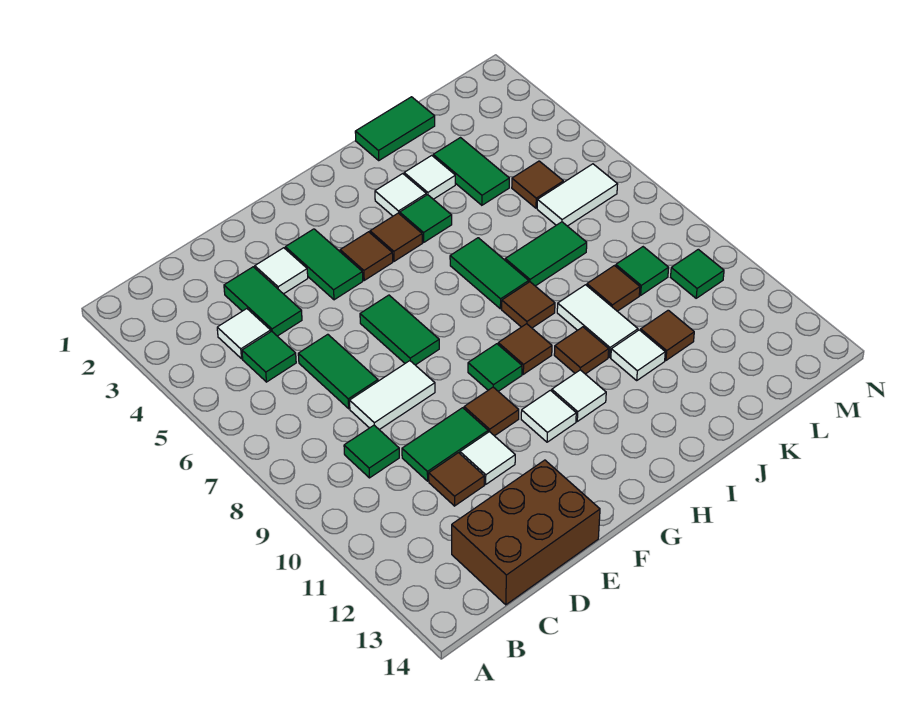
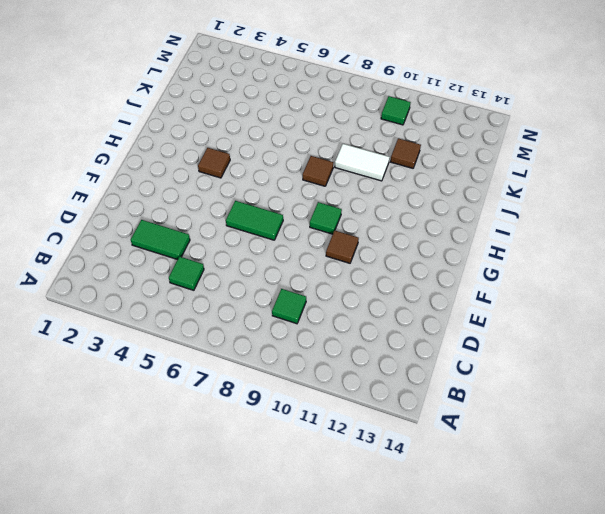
none -> white tile C4 level 1
none -> brown brick C13:E14 level 1
none -> green tile D6:D7 level 1
none -> white tile D8:E8 level 1

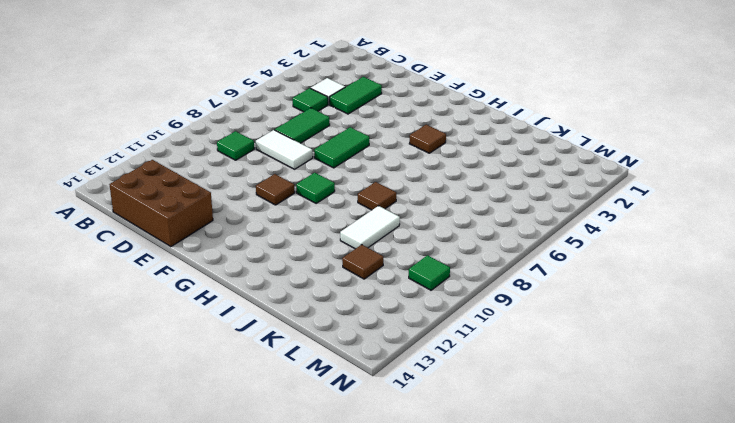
none -> green tile D10:E10 level 1
none -> brown tile D11 level 1
none -> white tile E3 level 1
none -> white tile E11 level 1

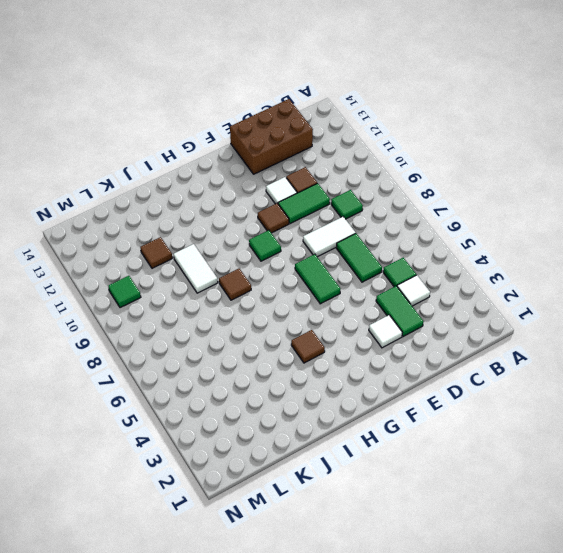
none -> green tile F3:F4 level 1
none -> brown tile G4 level 1
none -> white tile G11 level 1
none -> brown tile H9 level 1

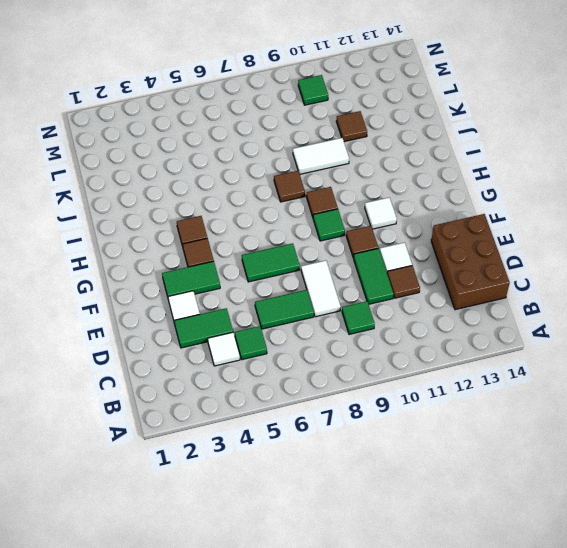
none -> white tile H11 level 1
none -> white tile I3 level 1
none -> green tile I4 level 1
none -> green tile I6:I7 level 1

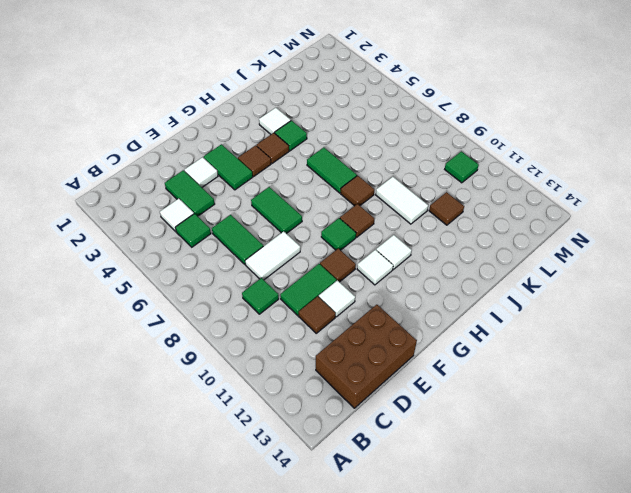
none -> brown tile I10 level 1
none -> green tile J1:K1 level 1
none -> white tile J3 level 1
none -> green tile J7:K7 level 1

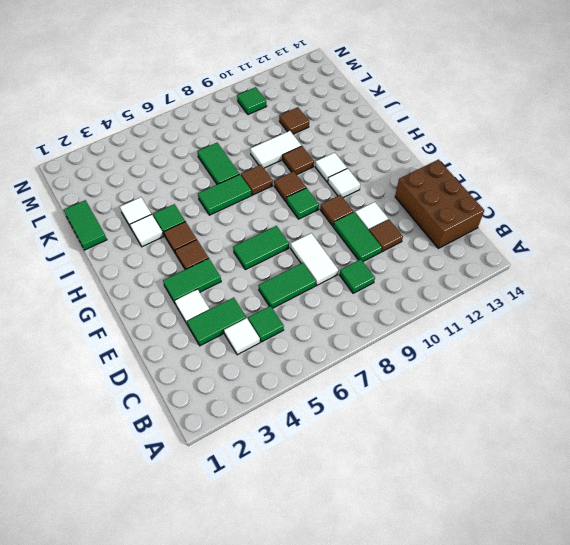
none -> white tile J11 level 1
none -> green tile K3:K4 level 1
none -> brown tile K9 level 1
none -> brown tile L5 level 1

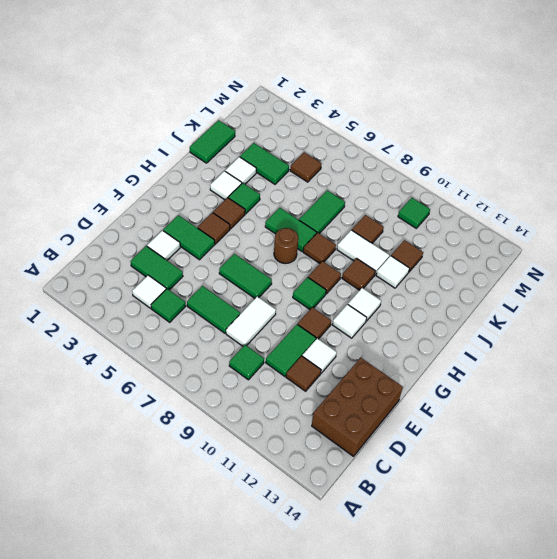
brown round brick H7 level 1 -> none
none -> white tile L6:M6 level 1
none -> green tile L9 level 1

